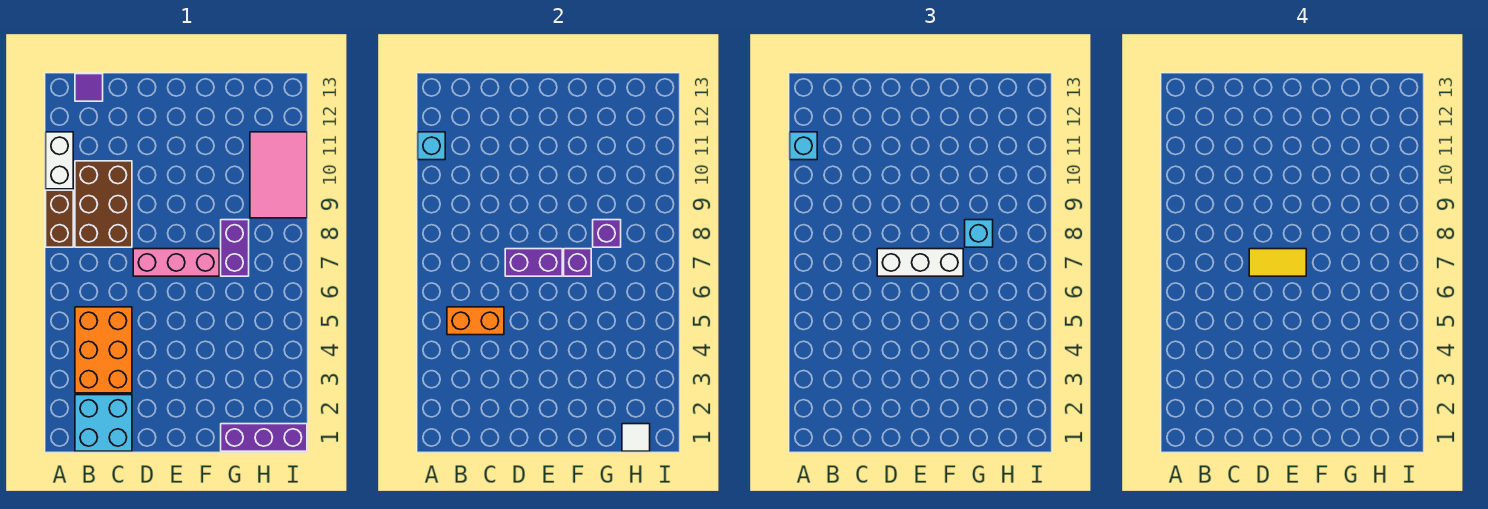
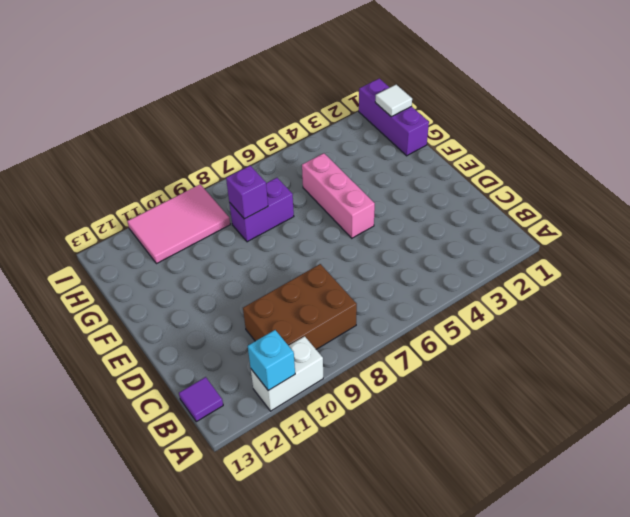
pink brick E5:G5 level 1 -> pink brick D7:F7 level 1
none -> brown brick A8:A9 level 1
none -> cyan brick B1:C2 level 1
none -> orange brick B3:C5 level 1

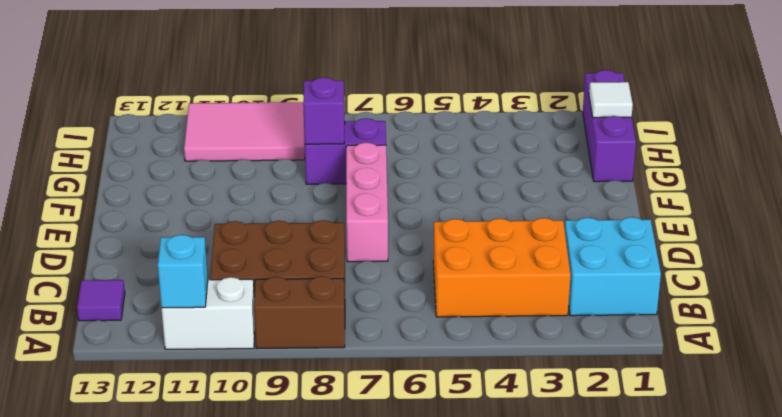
none -> orange brick B5:C5 level 2
none -> purple brick D7:E7 level 2
none -> purple brick F7 level 2

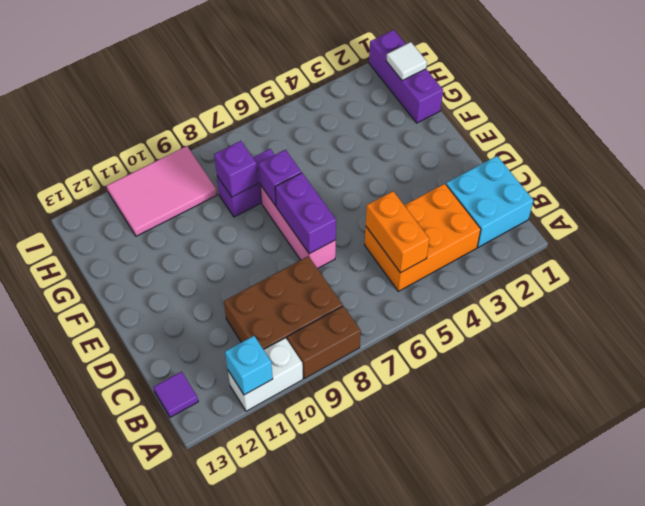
none -> cyan brick A11 level 3
none -> white brick D7:F7 level 3
none -> cyan brick G8 level 3

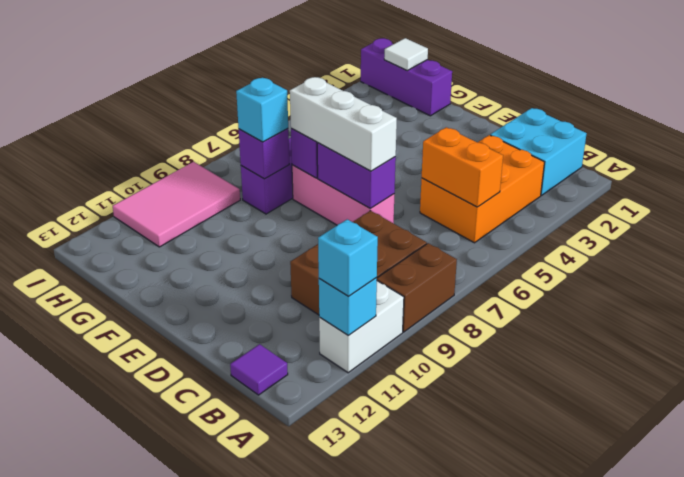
none -> yellow tile D7:E7 level 4

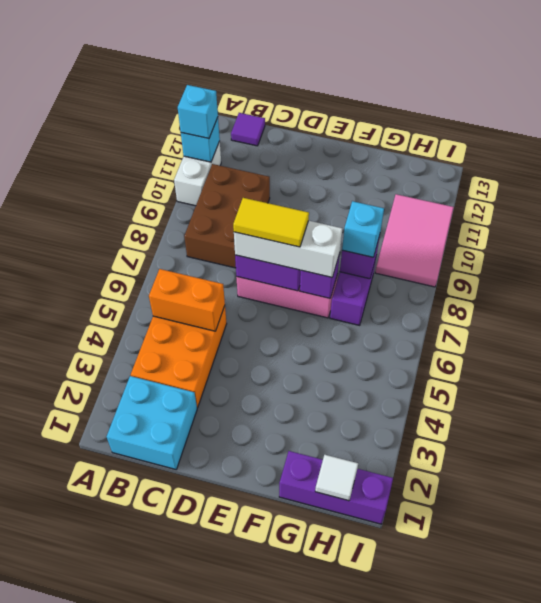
none -> brown brick A8:A9 level 1

